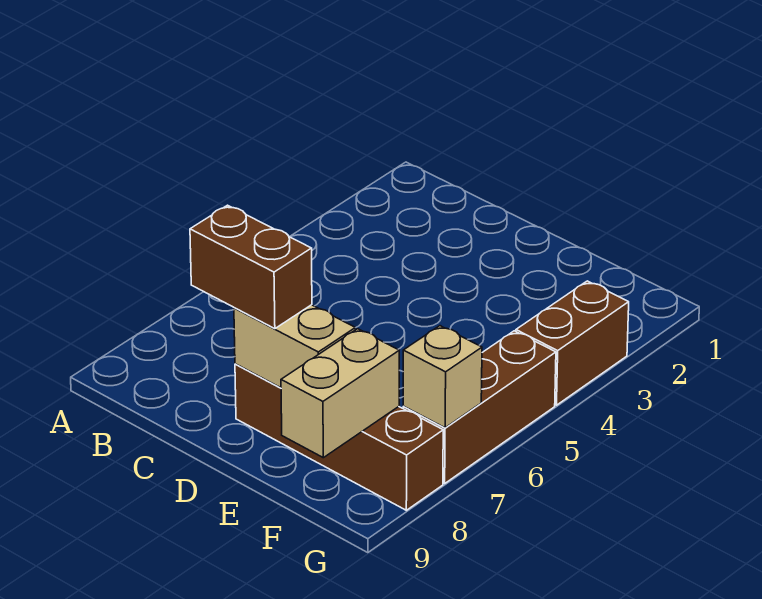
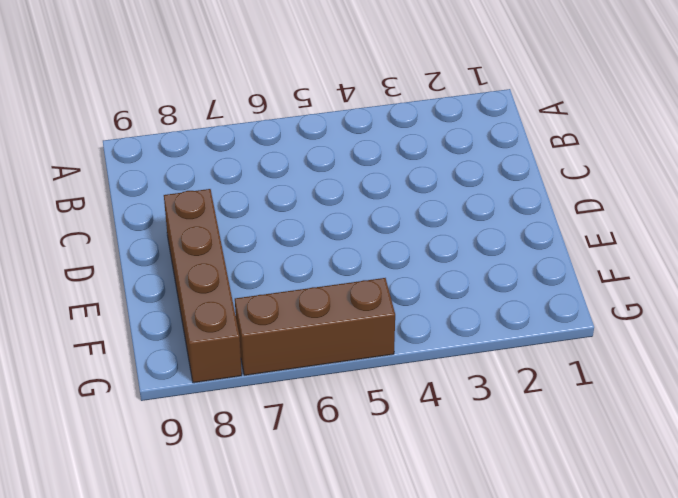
none -> brown brick G3:G4 level 1
none -> tan brick D8:E8 level 2

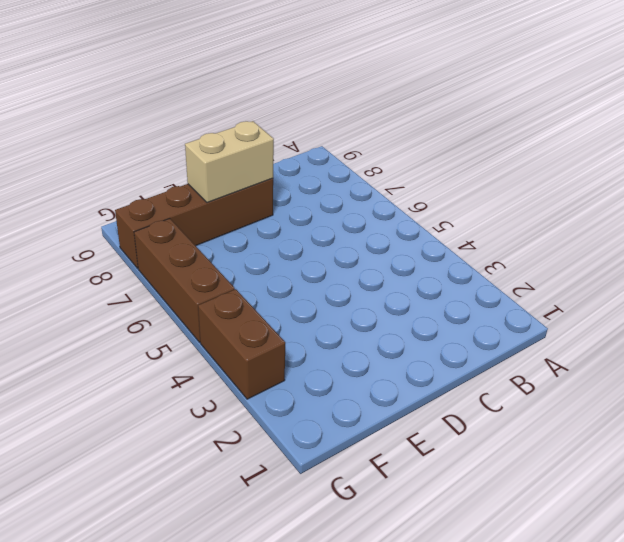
none -> tan brick F8:F9 level 2
none -> tan brick G7 level 2

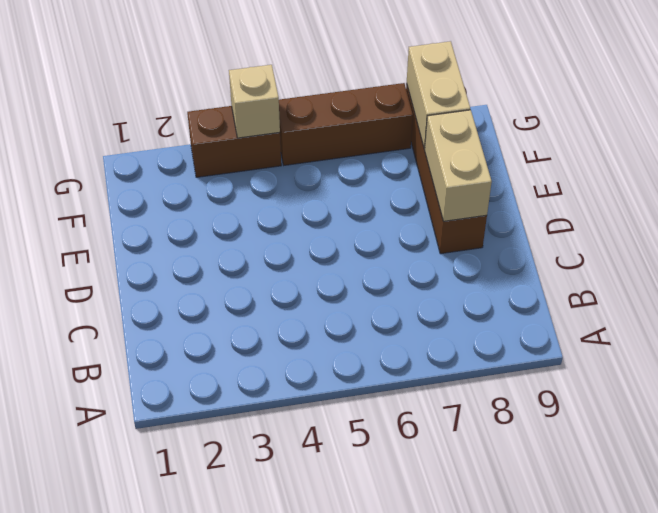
tan brick F8:G8 level 2 -> tan brick F8:F9 level 2
tan brick G4 level 2 -> tan brick G7 level 2
none -> brown brick C8:D8 level 3

